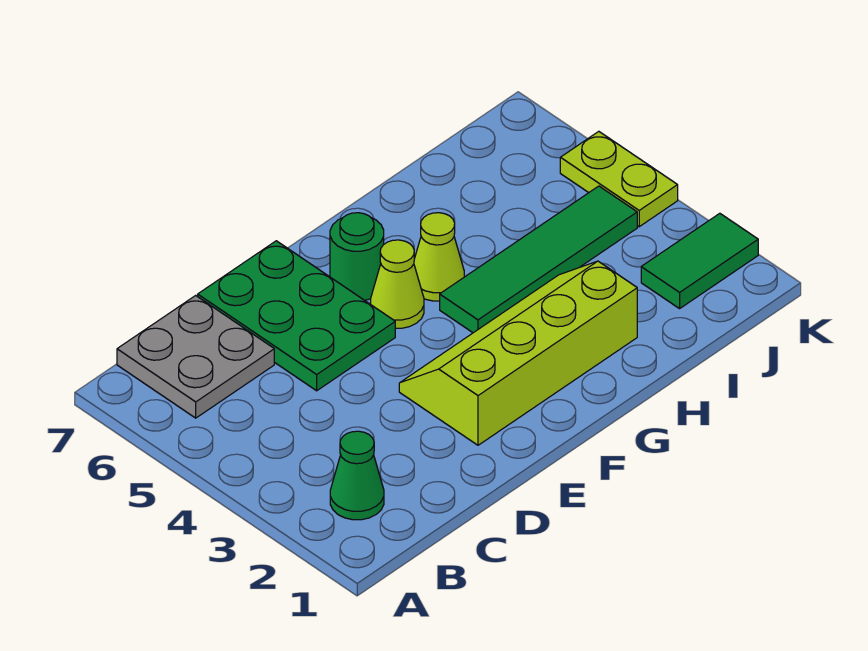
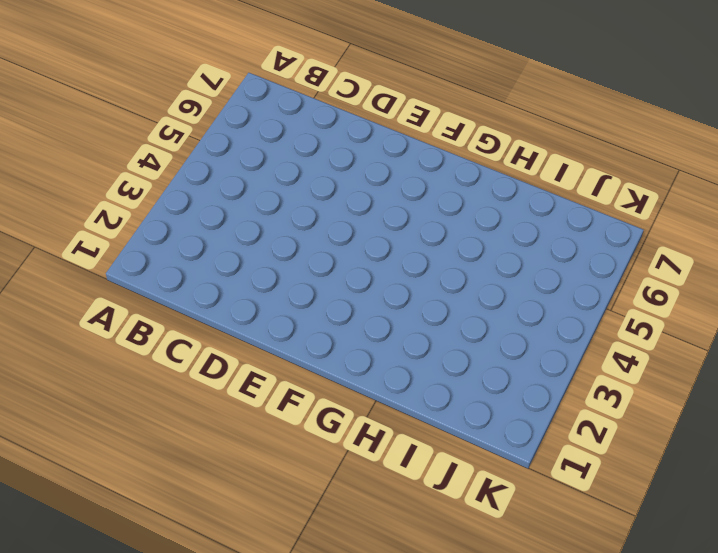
none -> green cone B2 level 1
none -> grey plate B6:C7 level 1

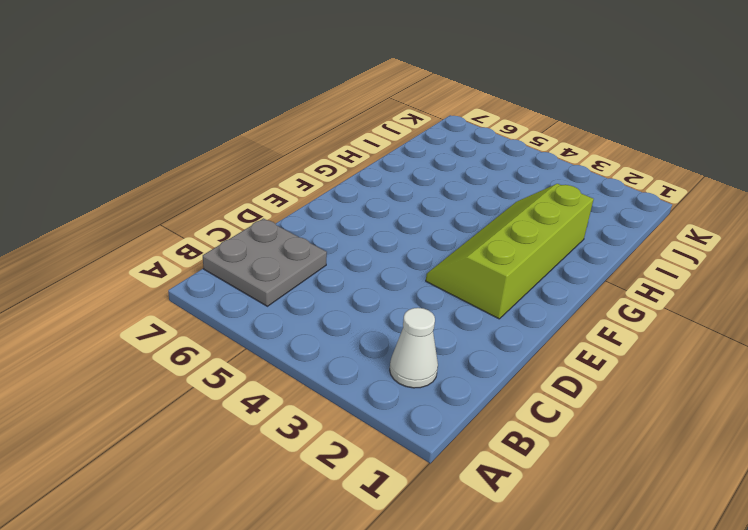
white cone B2 level 1 -> green cone B2 level 1
none -> green plate D5:E7 level 1
none -> lime cone F5 level 1

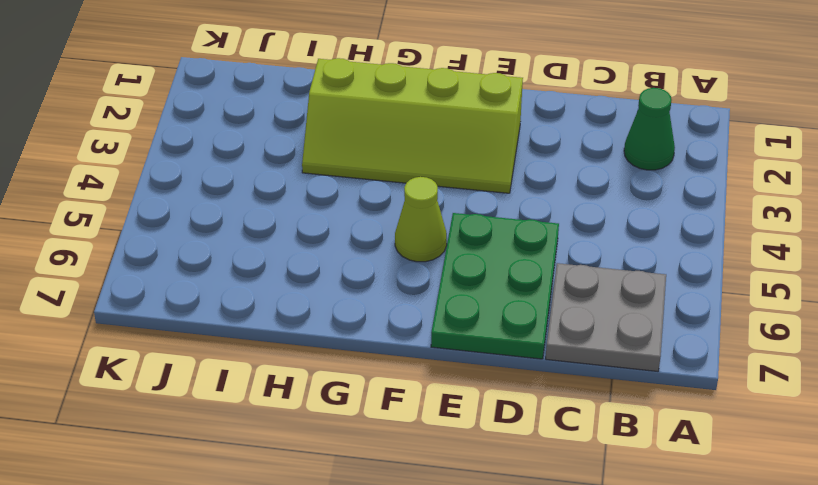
none -> green round brick F6 level 1
none -> green tile G4:J4 level 1

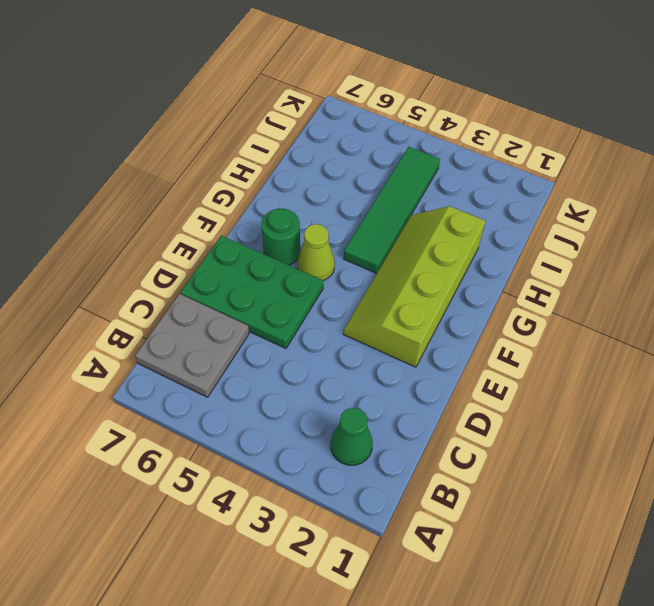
none -> lime cone G5 level 1
none -> green tile J2:K2 level 1

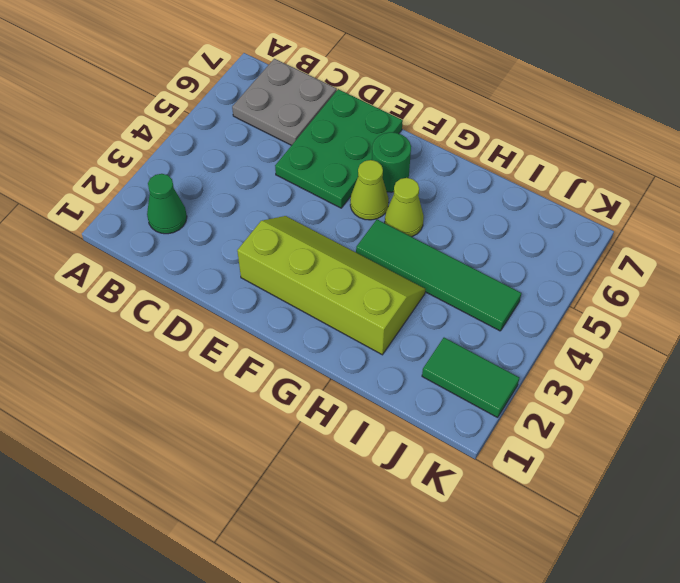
none -> lime plate K4:K5 level 1

